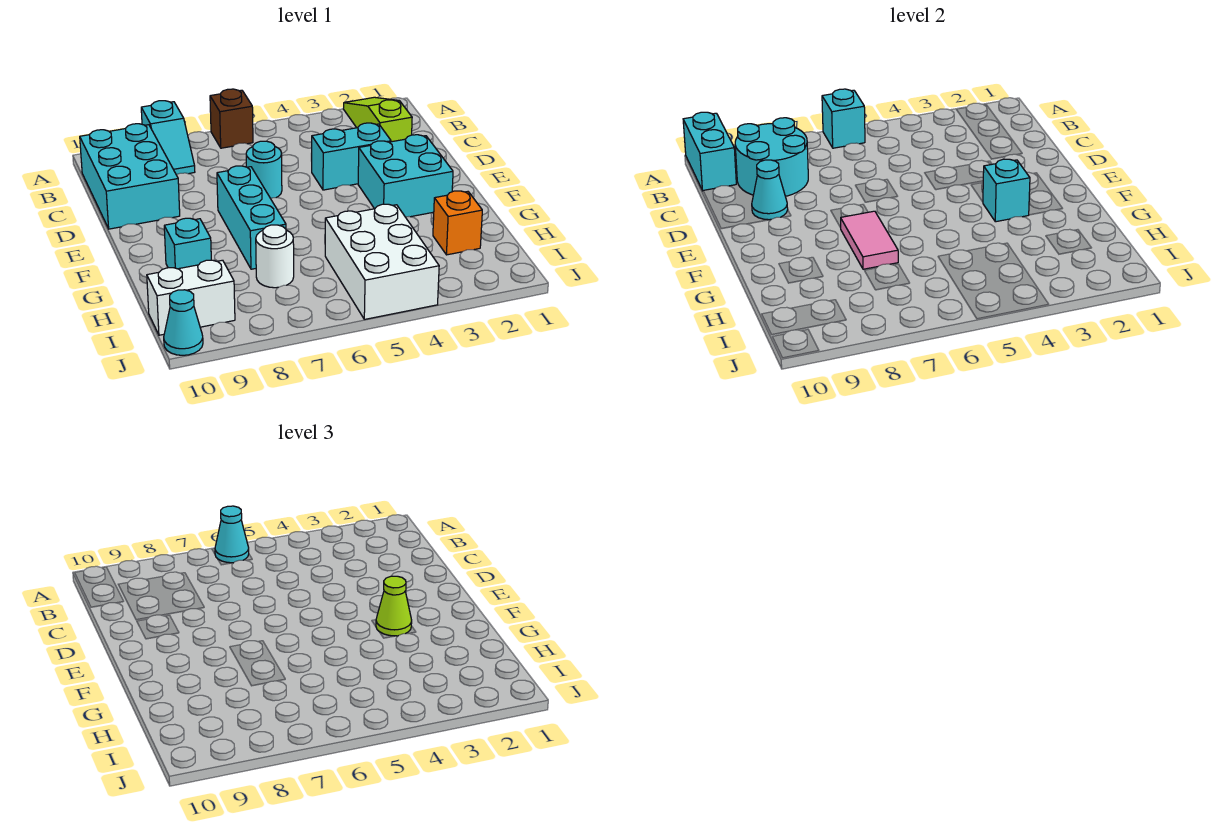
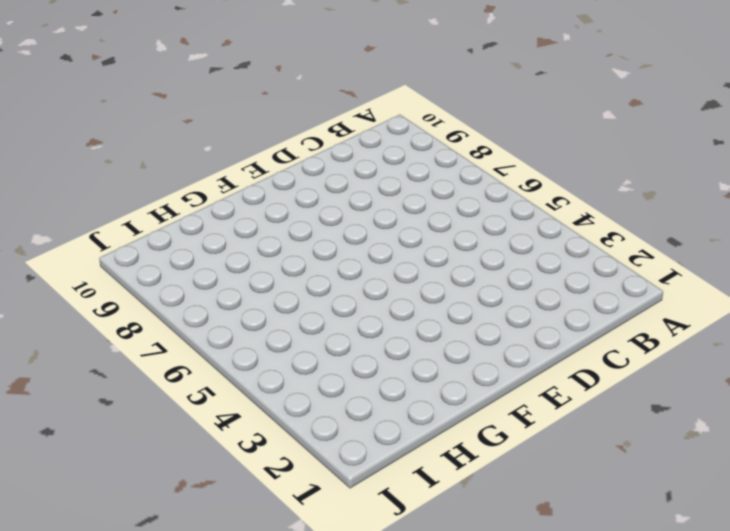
none -> lime slope A2:C2 level 1 top C
none -> brown brick A6 level 1
none -> cyan slope A8:B8 level 1 top A

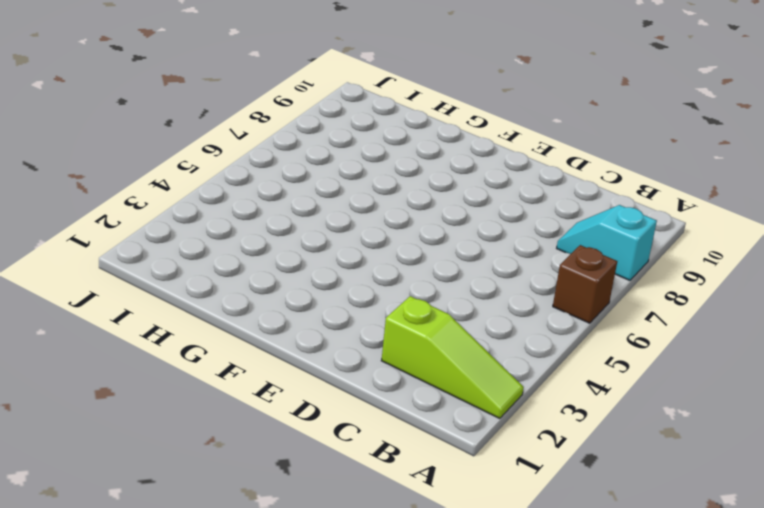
none -> cyan brick B9:D10 level 1
none -> cyan brick D3:D4 level 1
none -> cyan round brick D6 level 1

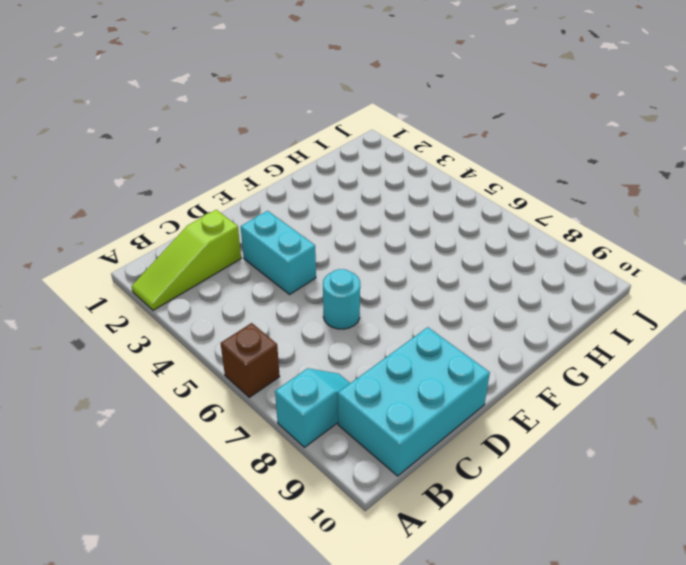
none -> cyan brick E2:F3 level 1
none -> cyan brick E7:G7 level 1
none -> cyan brick G9 level 1

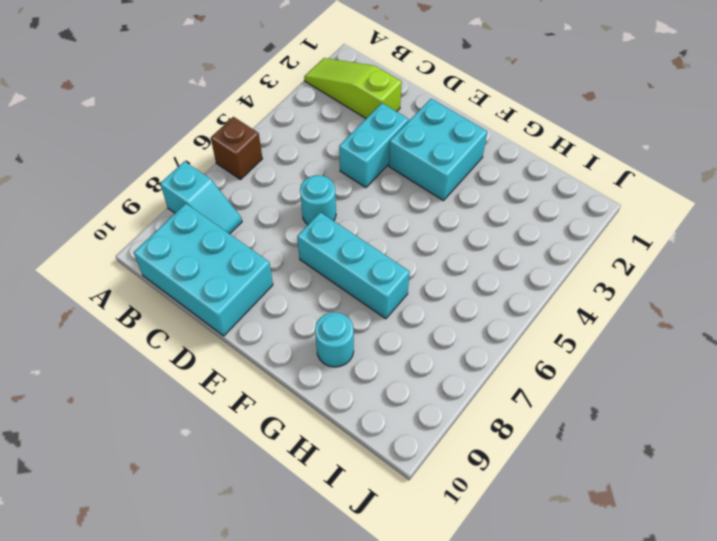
cyan round brick G9 level 1 -> cyan brick G9 level 1
none -> orange brick H2 level 1
none -> white brick H4:J5 level 1
none -> white round brick H7 level 1

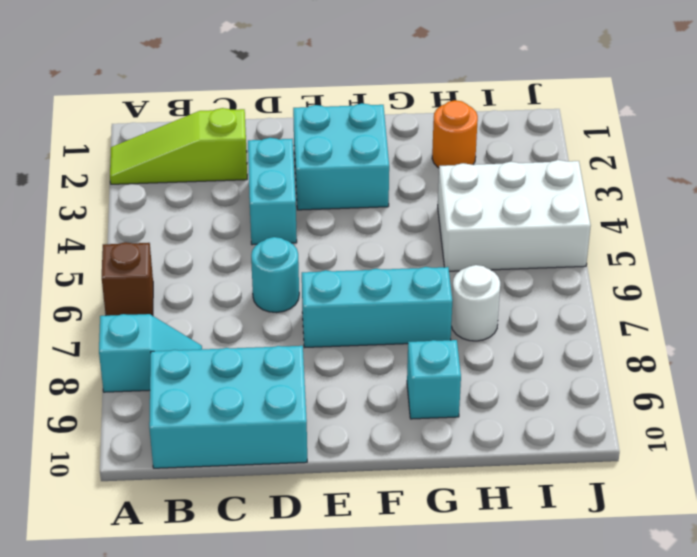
orange round brick H2 level 1 -> orange brick H2 level 1
none -> white brick I9:I10 level 1
none -> cyan cone J10 level 1
none -> cyan brick A6 level 2

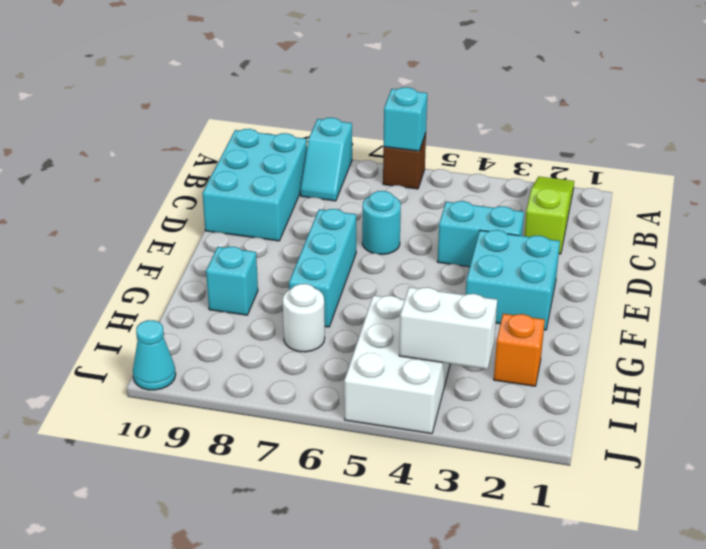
white brick I3:I4 level 2 -> white brick I9:I10 level 1
none -> cyan brick A10:B10 level 2
none -> cyan round brick B8:C9 level 2
none -> cyan cone D9 level 2

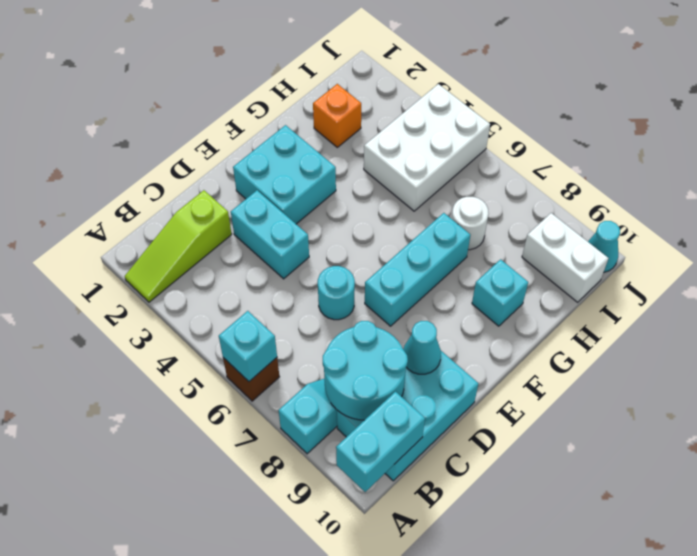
none -> cyan brick F3 level 2
none -> pink tile F7:G7 level 2
none -> cyan cone A6 level 3

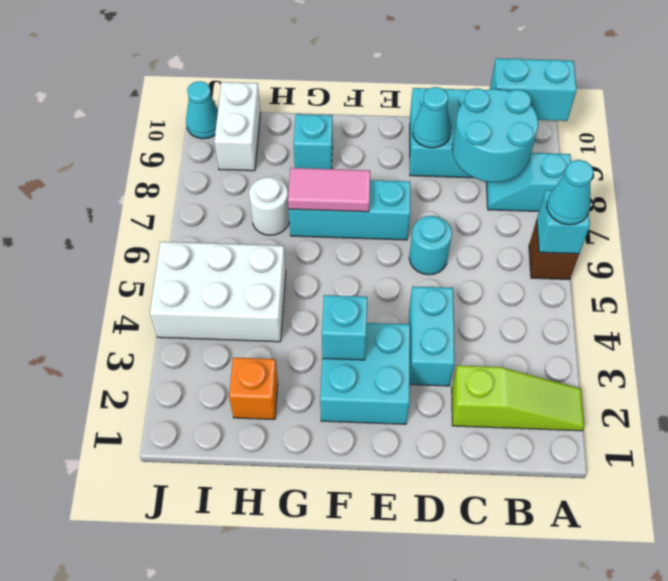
none -> lime cone F3 level 3

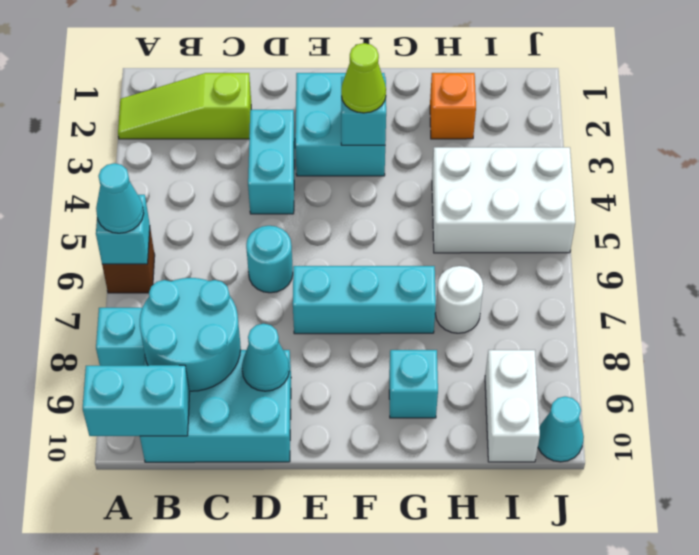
none -> pink tile F7:G7 level 2

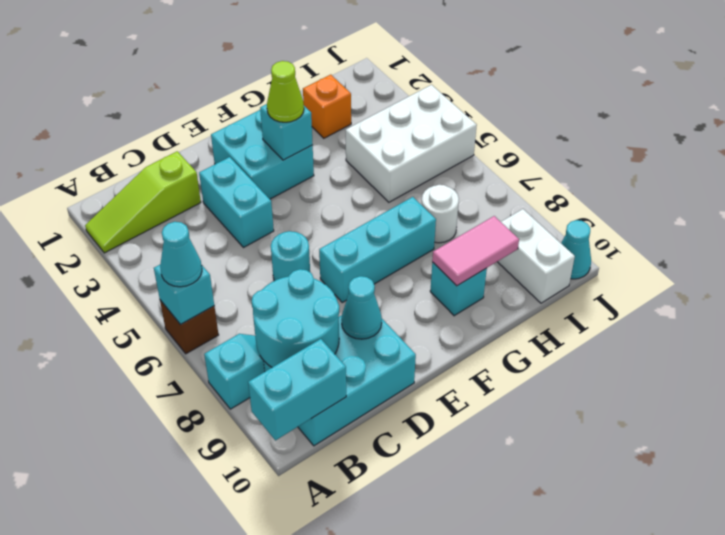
pink tile G9:H9 level 2 -> pink tile F7:G7 level 2

